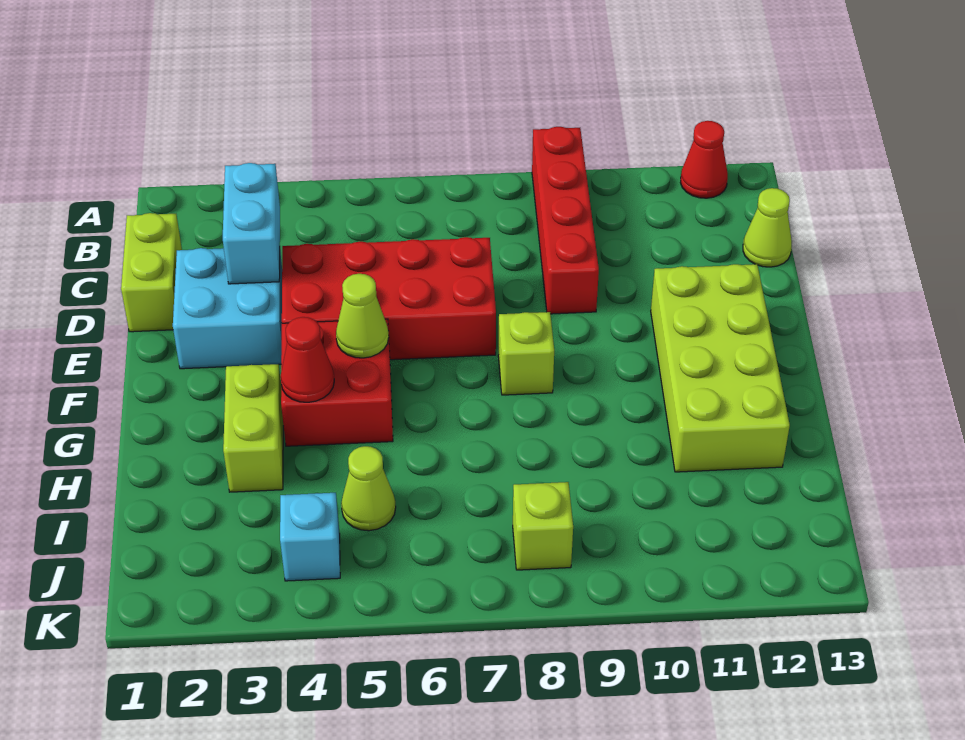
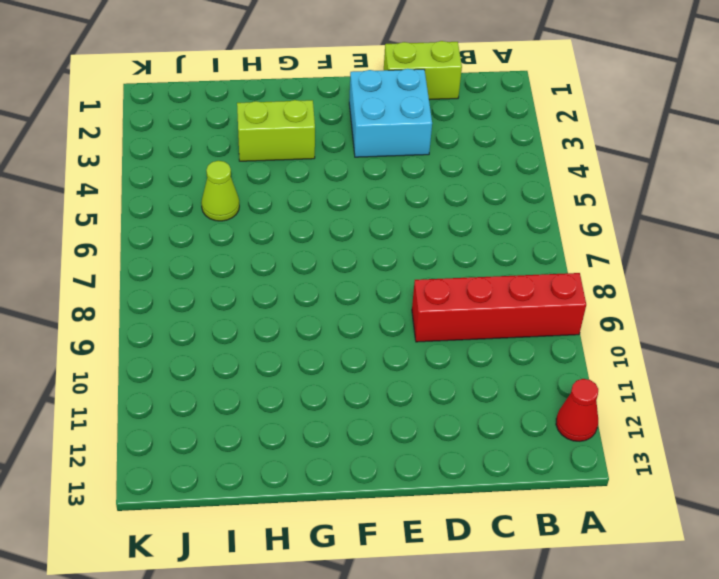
none -> lime cone C13 level 1
none -> red brick D4:E7 level 1
none -> lime brick E11:H12 level 1

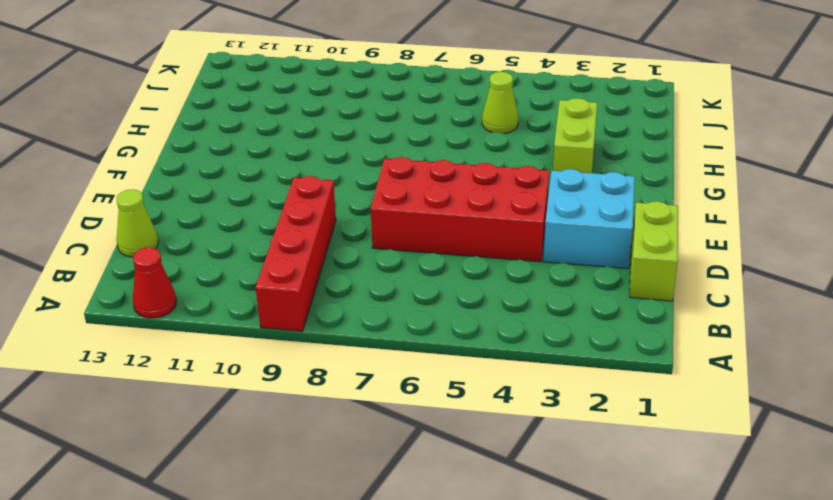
none -> lime brick E11:H12 level 1
none -> red brick F4:G5 level 1
none -> lime brick F8 level 1

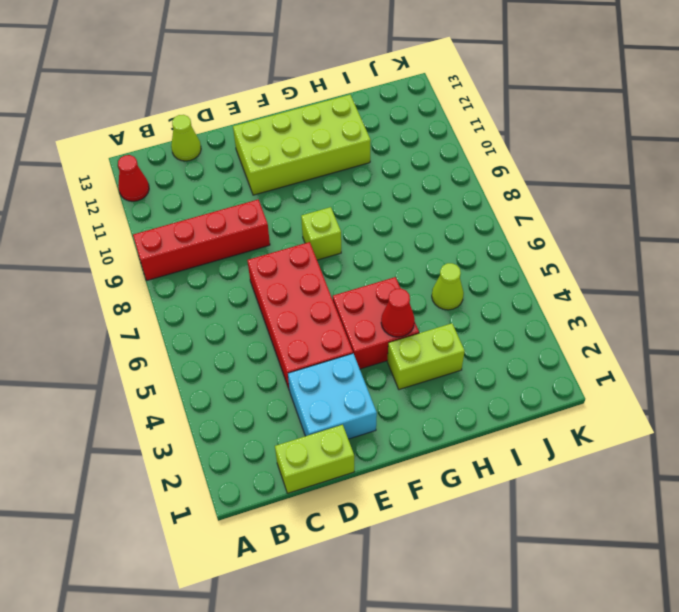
none -> cyan brick J4 level 1
none -> lime brick J8 level 1
none -> cyan brick C3:D3 level 2

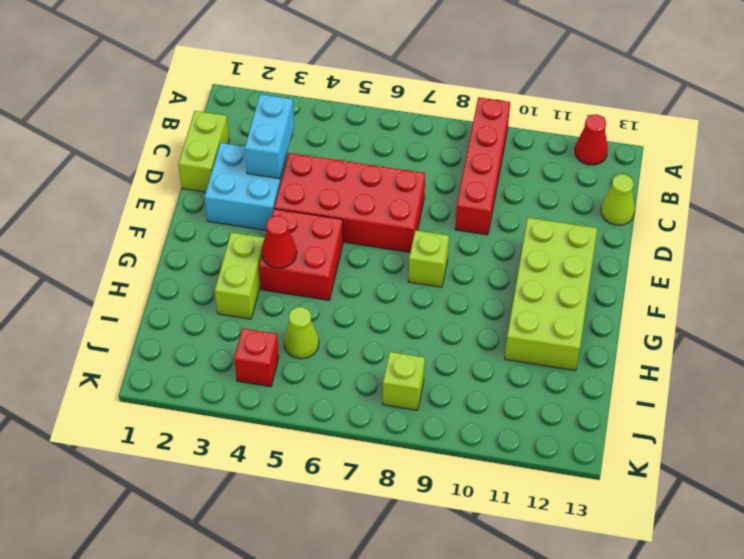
red brick J4 level 1 -> cyan brick J4 level 1
none -> lime cone F5 level 2

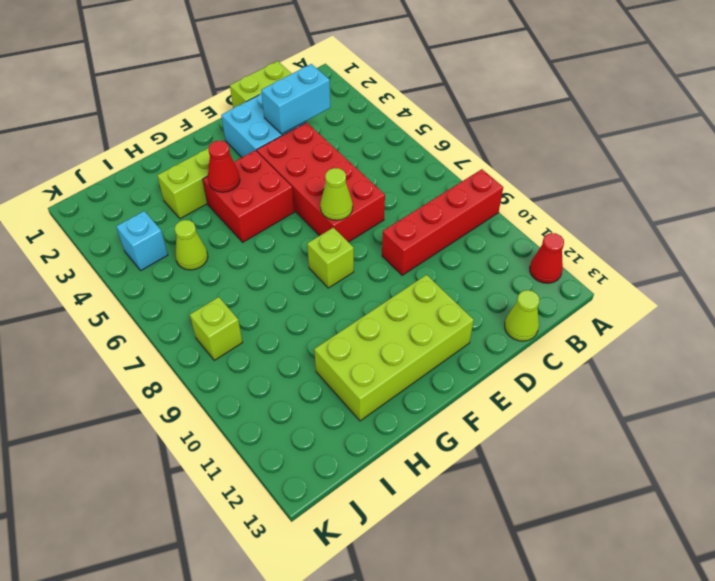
lime cone E7 level 2 -> lime cone F5 level 2

